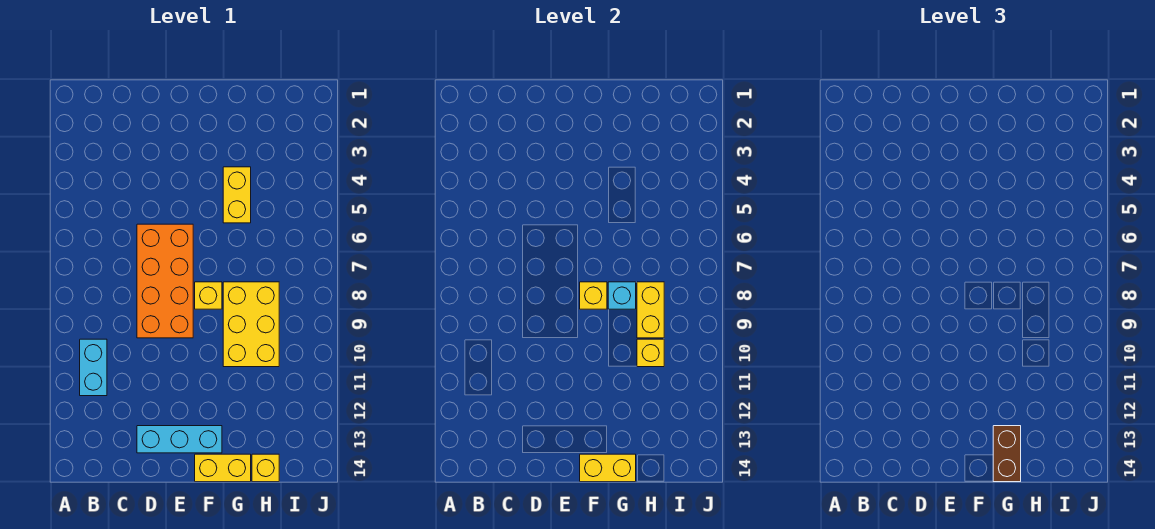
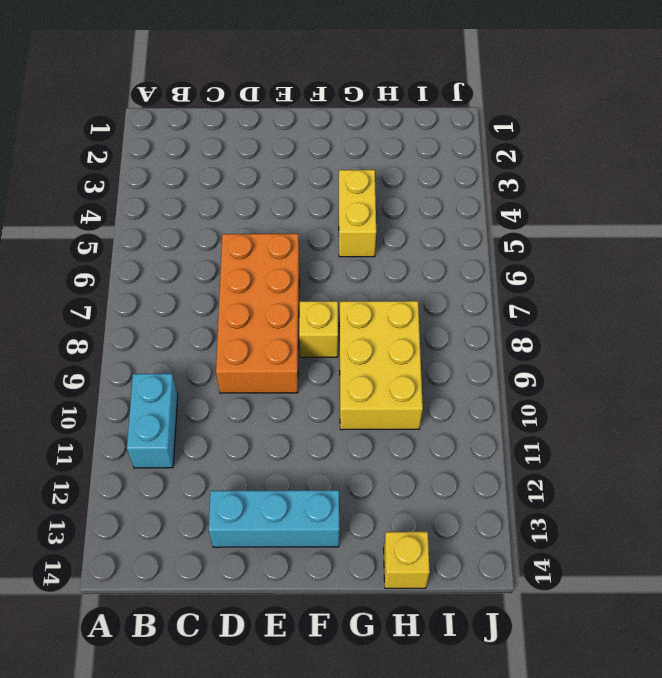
none -> yellow brick F14:G14 level 1
none -> yellow brick F8 level 2
none -> yellow brick F14:G14 level 2

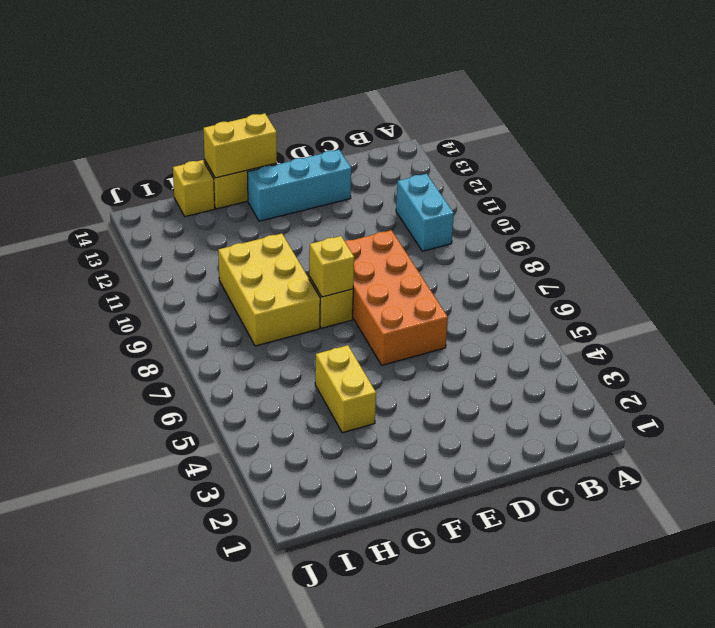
none -> cyan brick G8 level 2
none -> yellow brick H8:H9 level 2
none -> yellow brick H10 level 2

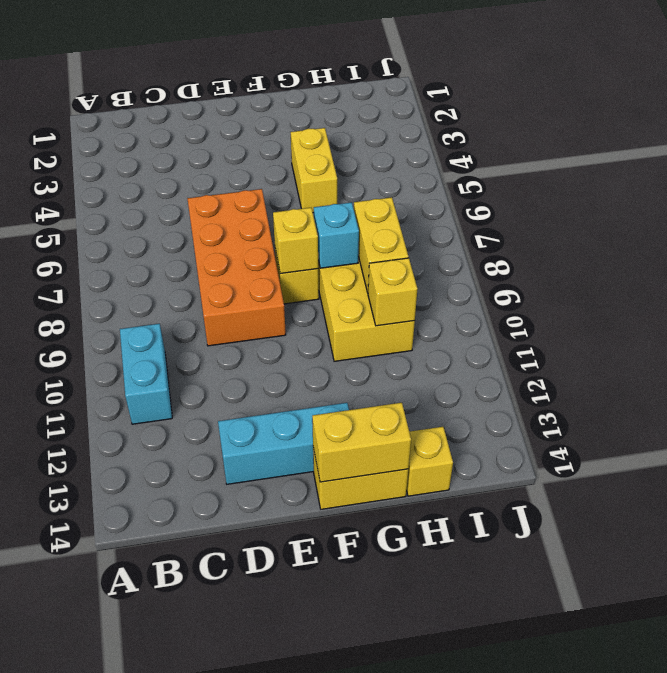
none -> brown brick G13:G14 level 3

